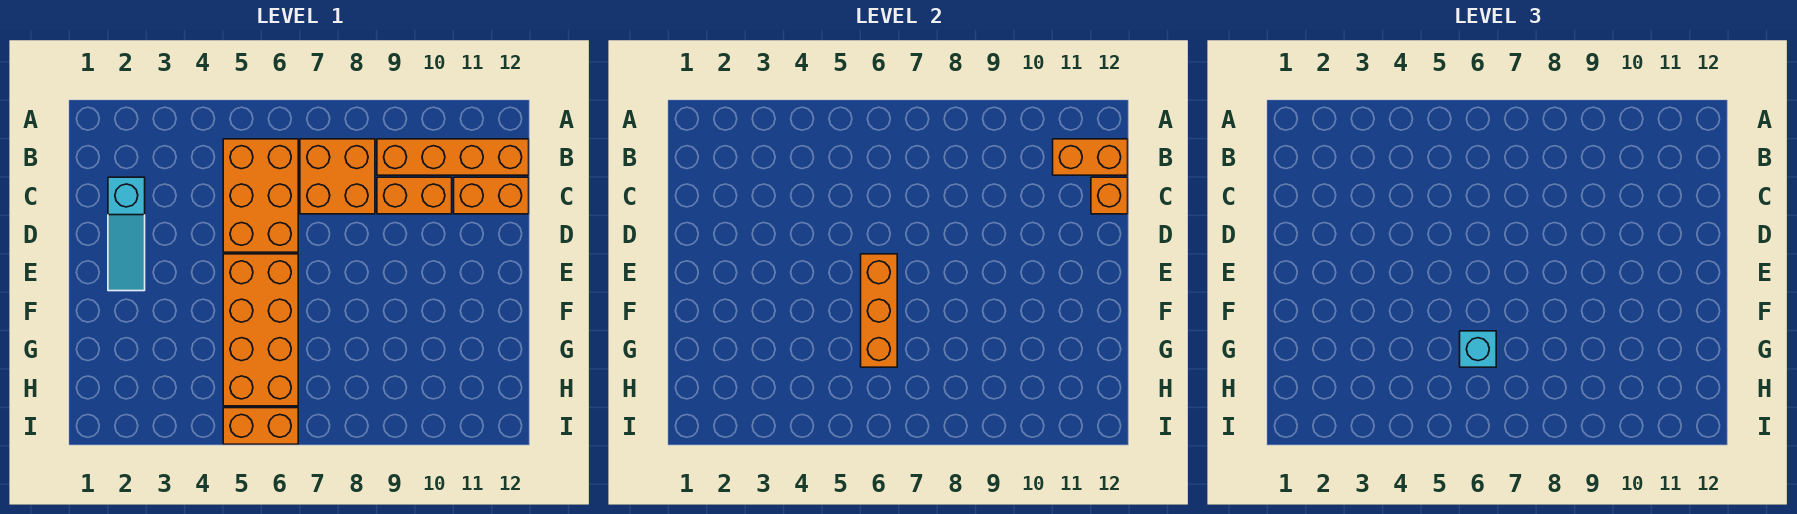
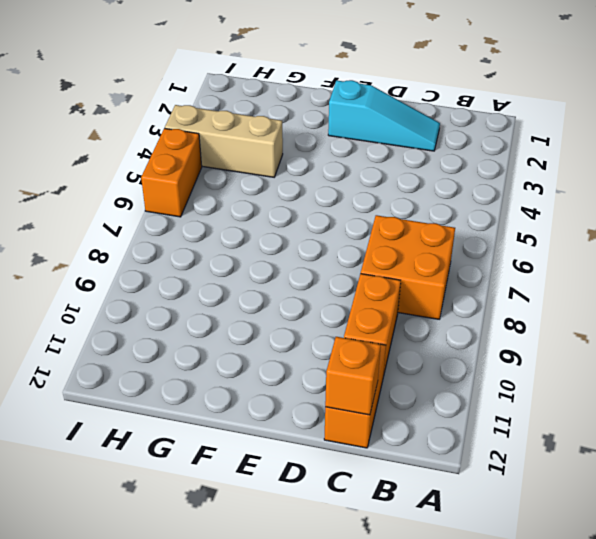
cyan slope C2:E2 level 1 top E -> cyan slope C2:E2 level 1 top C
tan brick G4:I4 level 1 -> none
none -> orange brick B5:D6 level 1
none -> orange brick B9:B12 level 1
none -> orange brick E5:H6 level 1

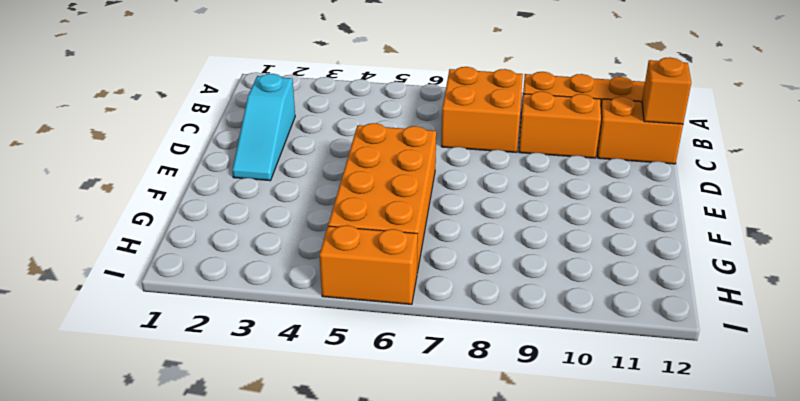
none -> orange brick B5:D6 level 1
none -> orange brick B11:B12 level 2
none -> orange brick E6:G6 level 2

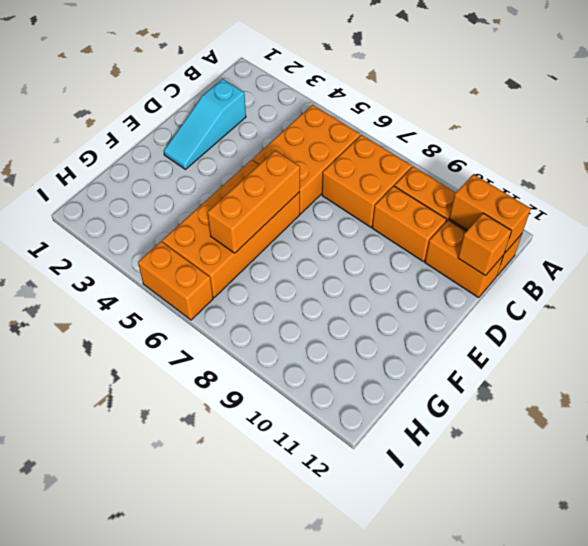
none -> cyan brick G6 level 3

